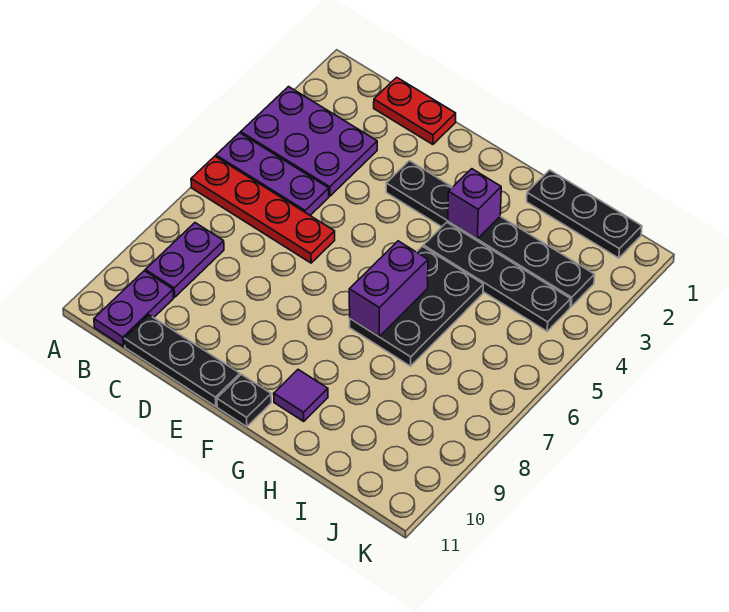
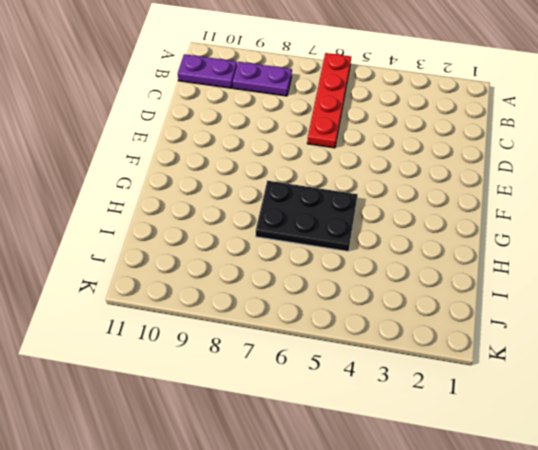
none -> purple plate A3:C4 level 1
none -> purple plate A5:C5 level 1
none -> red plate C1:D1 level 1

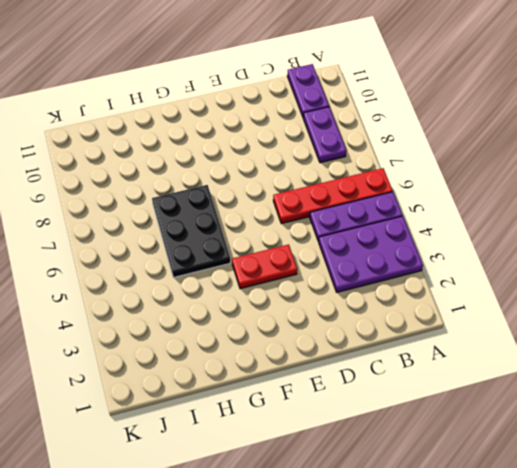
red plate E4:F4 level 1 -> red plate C1:D1 level 1
none -> black plate C11:E11 level 1
none -> black plate E3:J3 level 1
none -> black plate F11 level 1

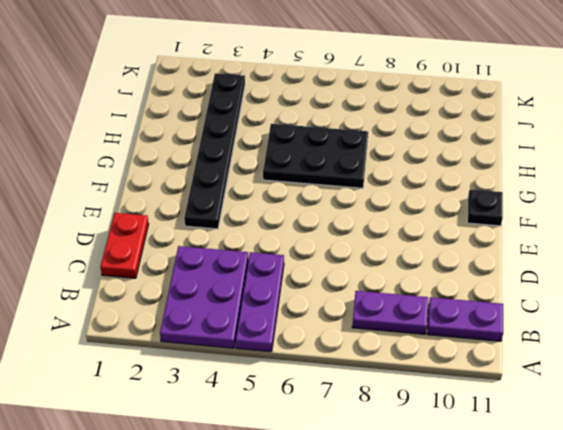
none -> red plate A6:D6 level 1
none -> black plate C11:E11 level 1
none -> black plate G4:J4 level 1

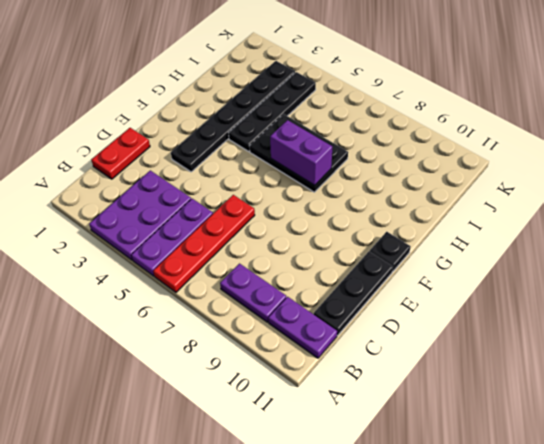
none -> purple tile G10 level 1
none -> black plate H1:J1 level 1
none -> purple brick G3 level 2

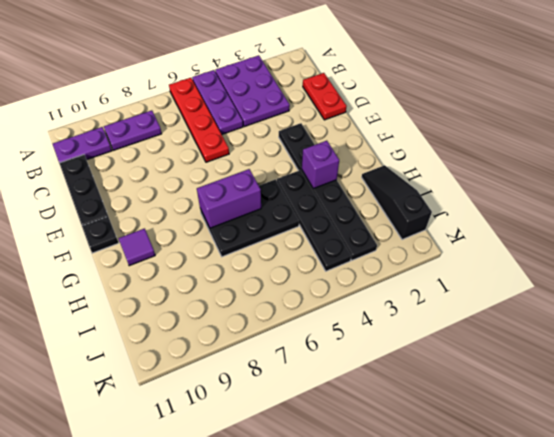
black slope H1:J1 level 1 top J -> black plate H1:J1 level 1

